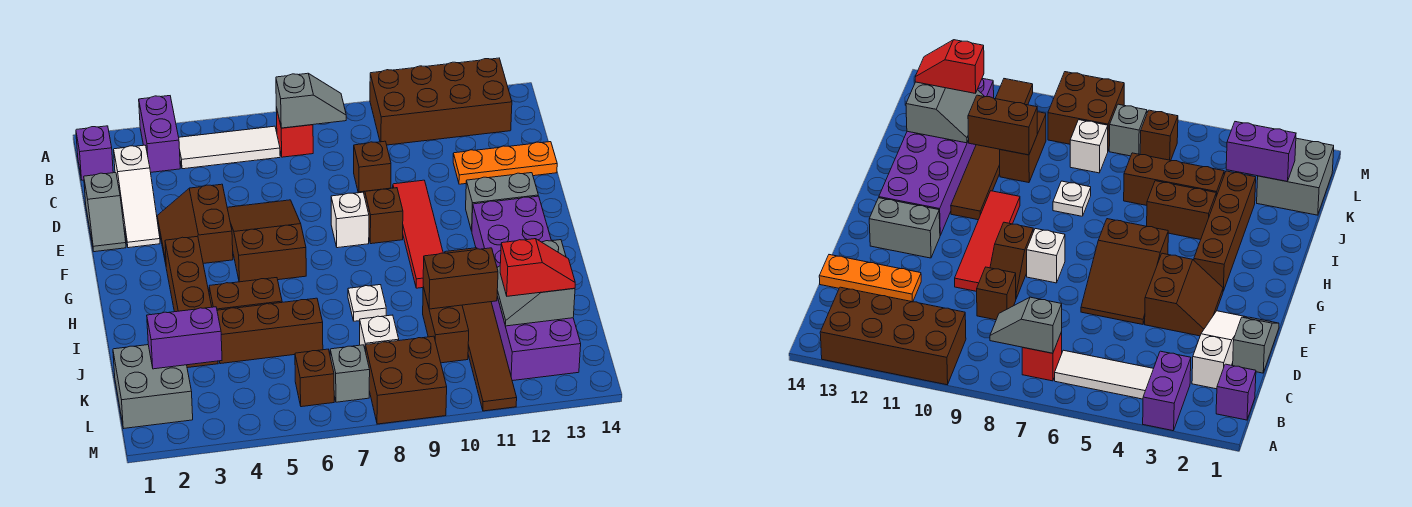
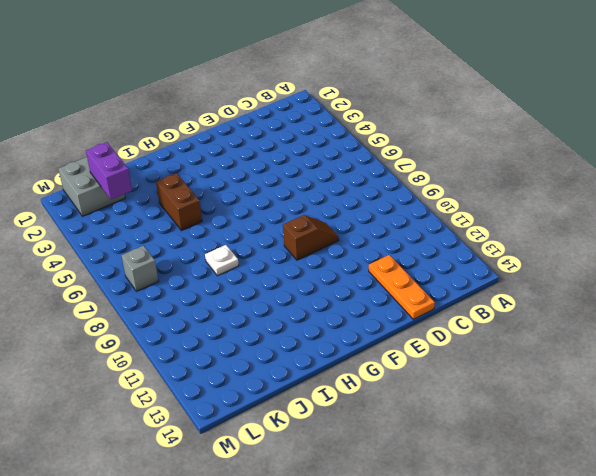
none -> purple brick A3:B3 level 1
none -> brown brick A10:B13 level 1
none -> purple brick B1 level 1
none -> white tile B4:B6 level 1

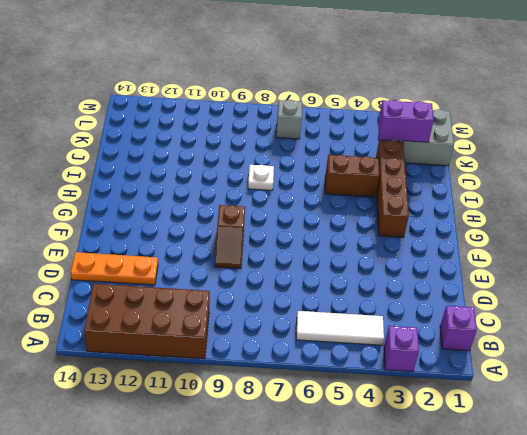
purple brick A3 level 1 -> purple brick A3:B3 level 1
none -> red brick B7 level 1
none -> white slope C2:E2 level 1 top C
none -> grey slope D1:E1 level 1 top D
none -> brown brick D9 level 1

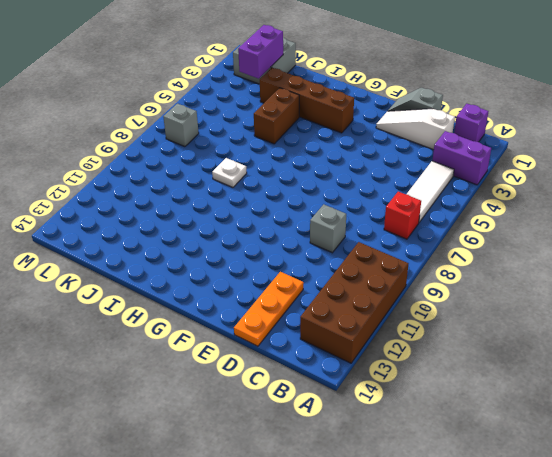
grey brick D9 level 1 -> brown brick D9 level 1
none -> brown slope E3:F4 level 1 top 4
none -> brown slope E5:G6 level 1 top G
none -> brown slope E9:F9 level 1 top F
none -> red tile E10:H10 level 1

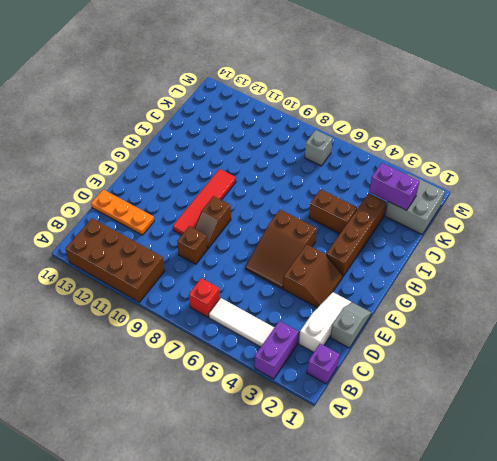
none -> white brick F8 level 1
none -> grey brick F12:F13 level 1
none -> purple brick G12:L13 level 1
none -> brown tile H11:M11 level 1

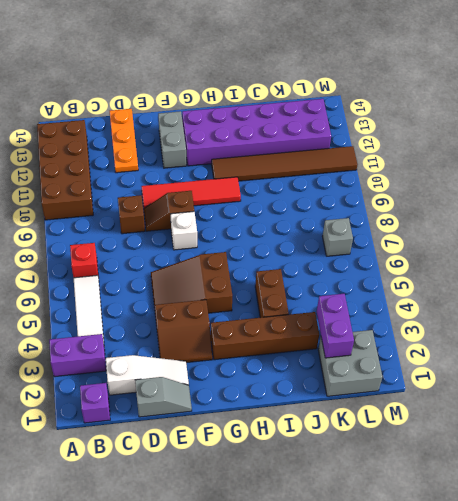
none -> white plate I8 level 1
none -> brown brick J4:J6 level 1
none -> brown brick J10:K10 level 1
none -> white brick K8 level 1

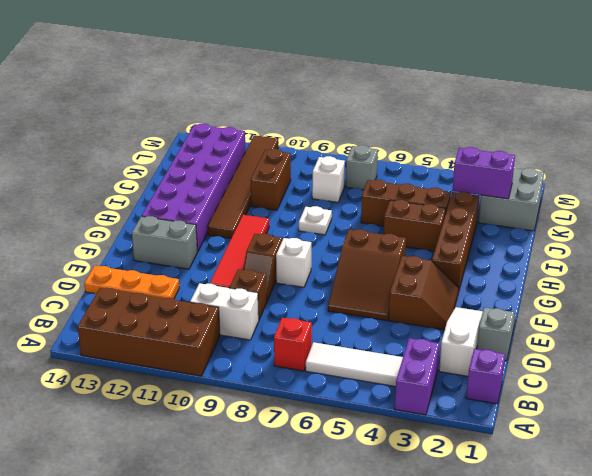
white brick C9:C10 level 1 -> none
none -> brown brick L6 level 1
none -> brown brick L8:M9 level 1
none -> grey slope B7:B8 level 2 top 7
none -> brown brick J10:J11 level 2

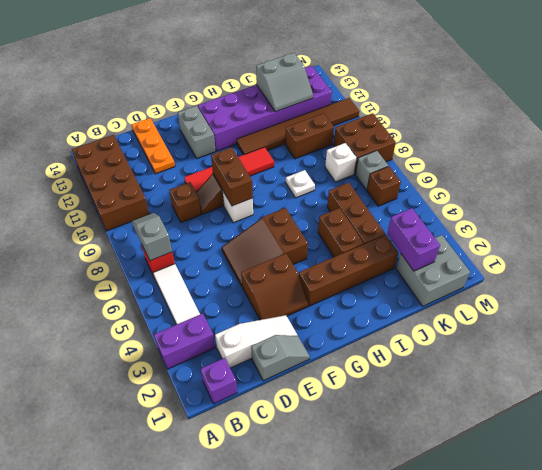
brown brick F8:F9 level 2 -> brown brick J10:J11 level 2
none -> red slope K12:K13 level 3 top 12

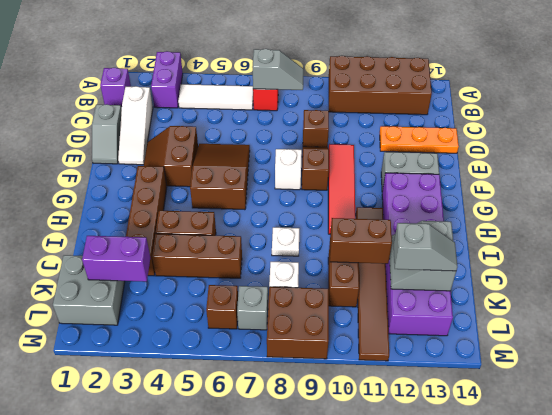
grey slope K12:K13 level 3 top 12 -> red slope K12:K13 level 3 top 12

